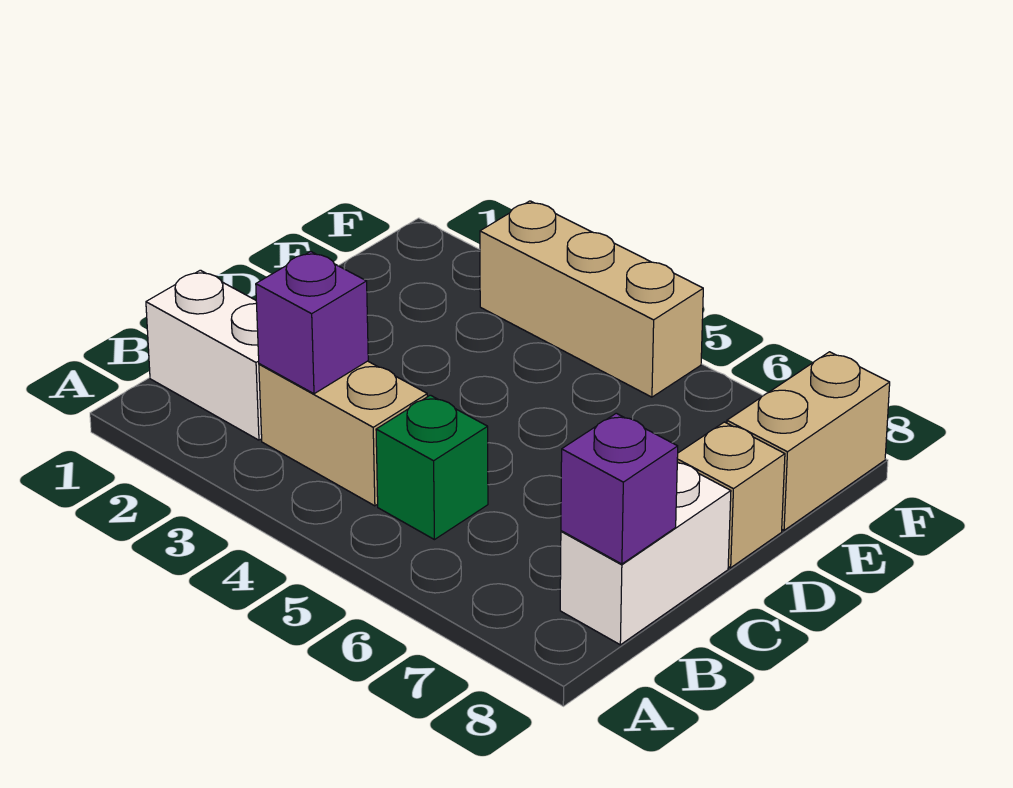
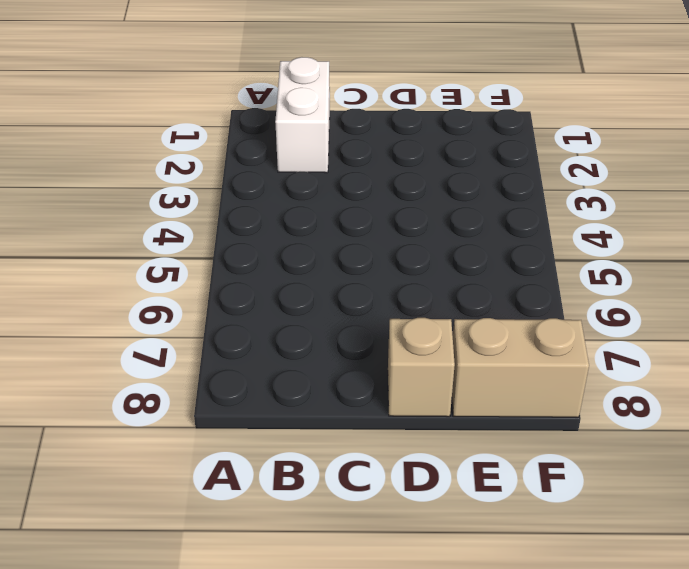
none -> tan brick B3:B4 level 1
none -> green brick B5 level 1

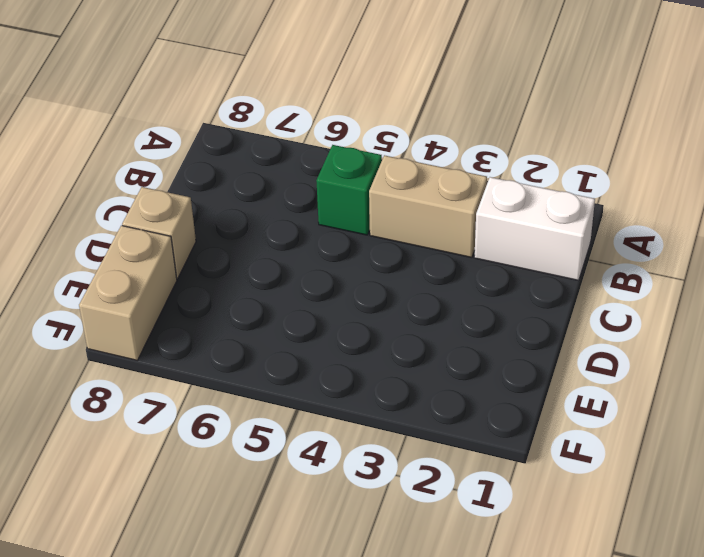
none -> white brick B8:C8 level 1
none -> tan brick F3:F5 level 1

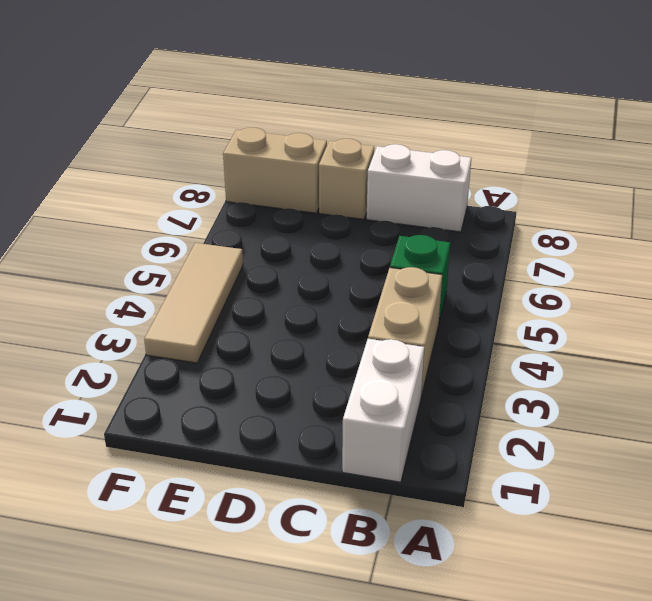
tan tile F3:F5 level 1 -> tan brick F3:F5 level 1
none -> purple brick B3 level 2
none -> purple brick B8 level 2

